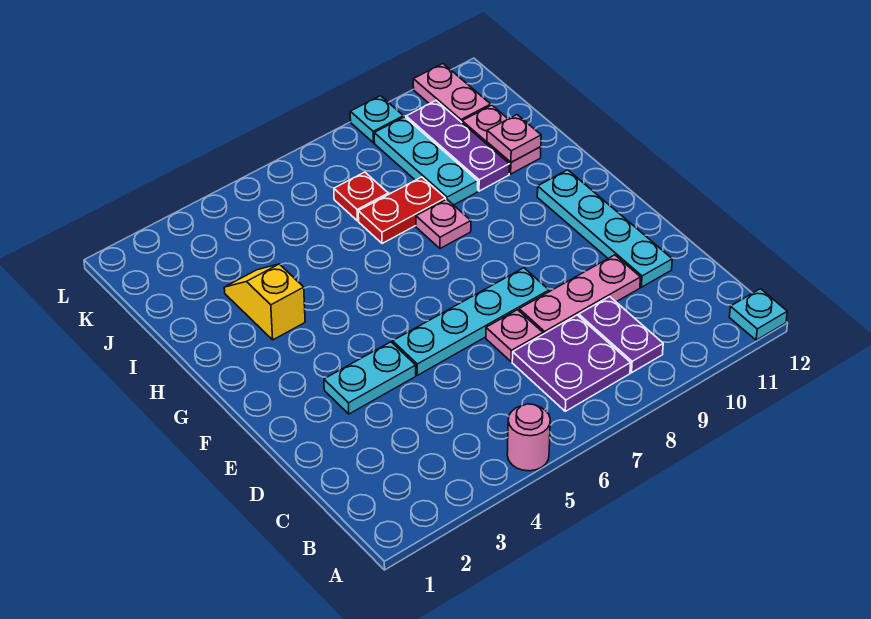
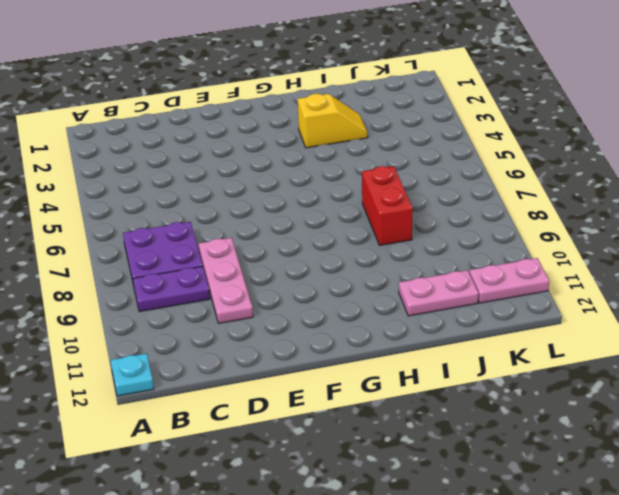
red brick I7:I8 level 1 -> red plate I7:I8 level 1
none -> pink round brick A5 level 1
none -> pink plate D7 level 1
none -> cyan plate D11:G11 level 1

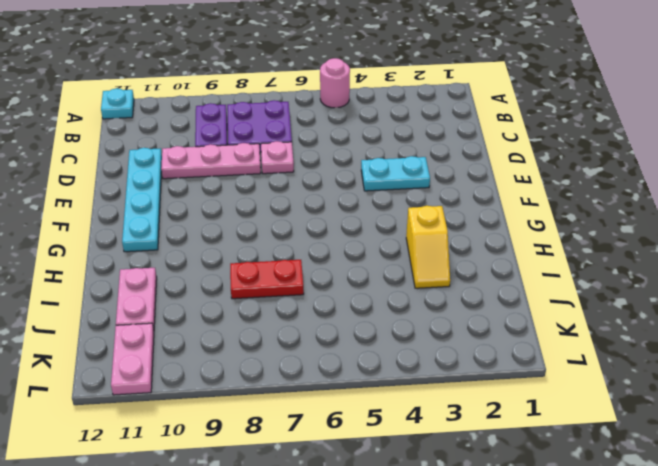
none -> cyan plate E5:E8 level 1
none -> pink plate H8 level 1
none -> cyan plate I9:K9 level 1

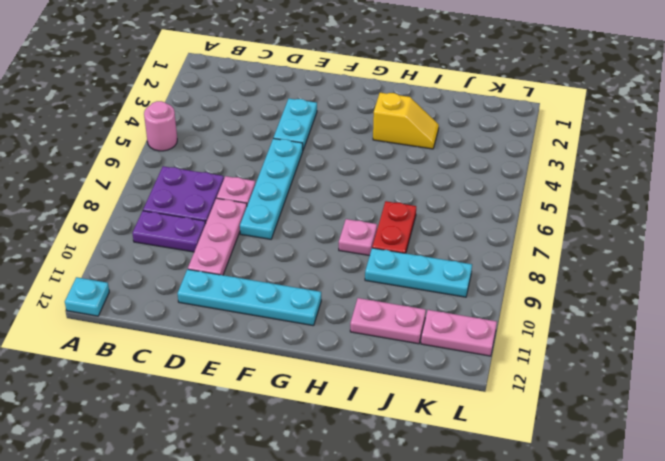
none -> purple plate I10:K10 level 1
none -> red plate J7 level 1
none -> cyan plate L9 level 1

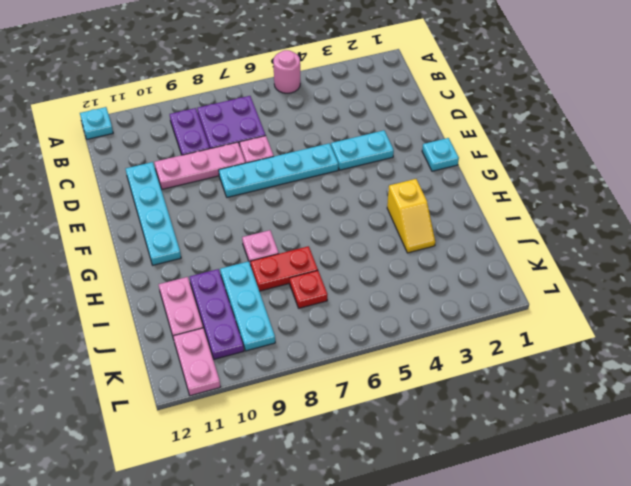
cyan plate F1 level 1 -> cyan plate L9 level 1
none -> pink plate I11 level 2

